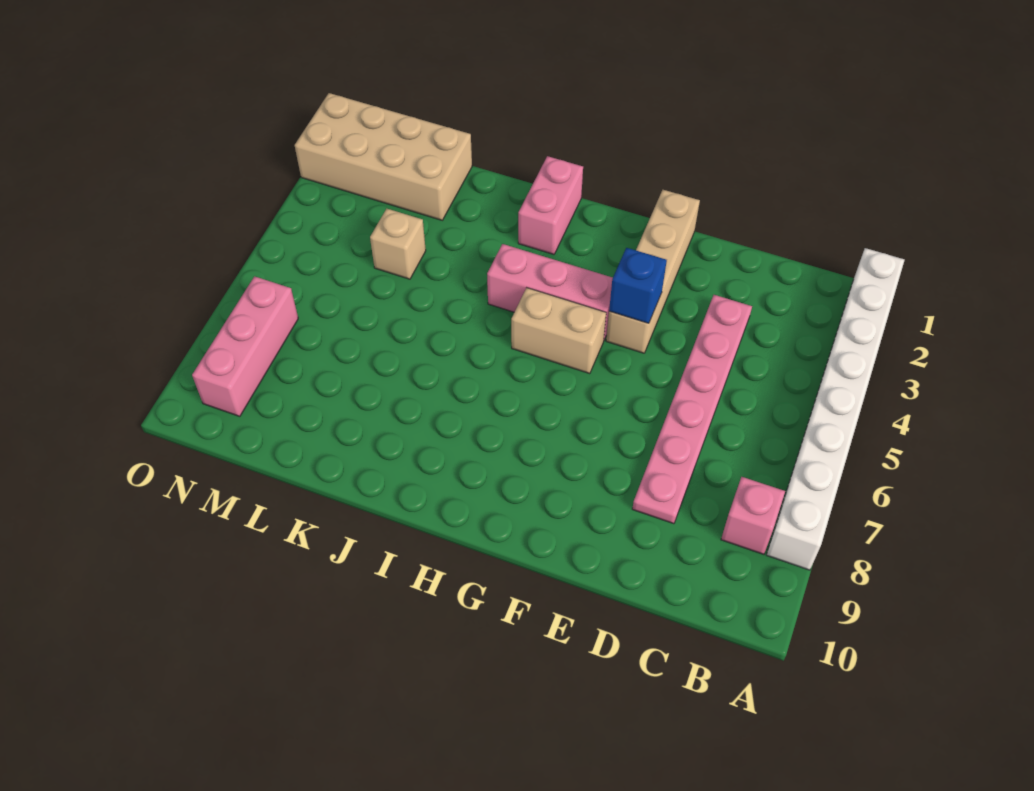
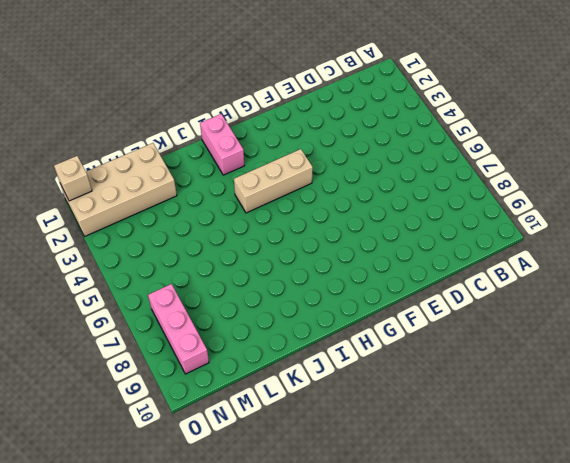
tan brick G4:I4 level 1 -> pink brick G4:I4 level 1
tan brick O1 level 2 -> tan brick L4 level 1
none -> white brick A1:A8 level 1
none -> pink brick B8 level 1

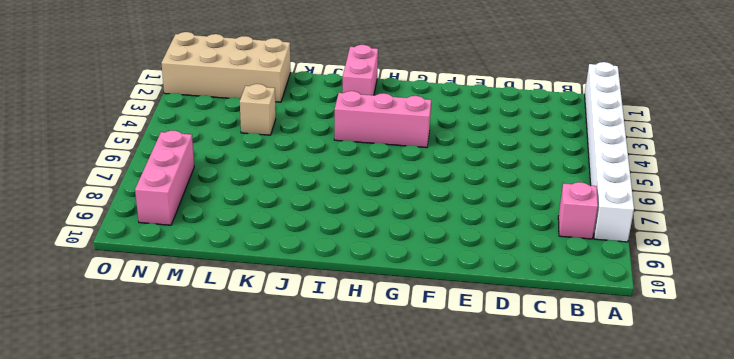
none -> pink plate D3:D8 level 1
none -> tan brick F1:F4 level 1

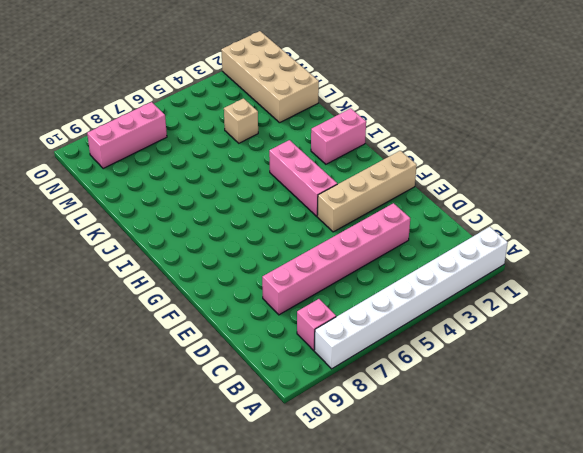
pink brick D3:D8 level 1 -> pink plate D3:D8 level 1
none -> tan brick G5:H5 level 1
none -> blue brick F4 level 2

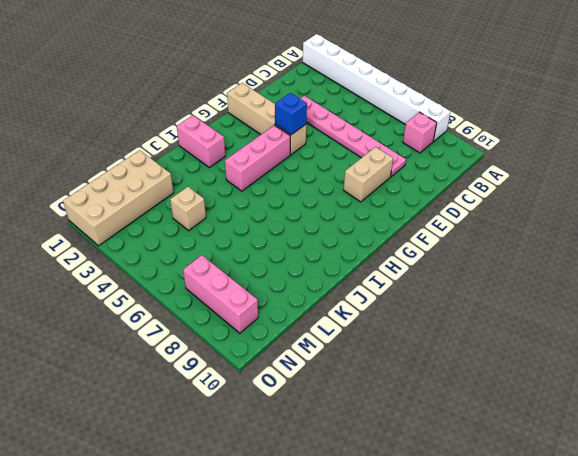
tan brick E8:F8 level 1 -> tan brick G5:H5 level 1

